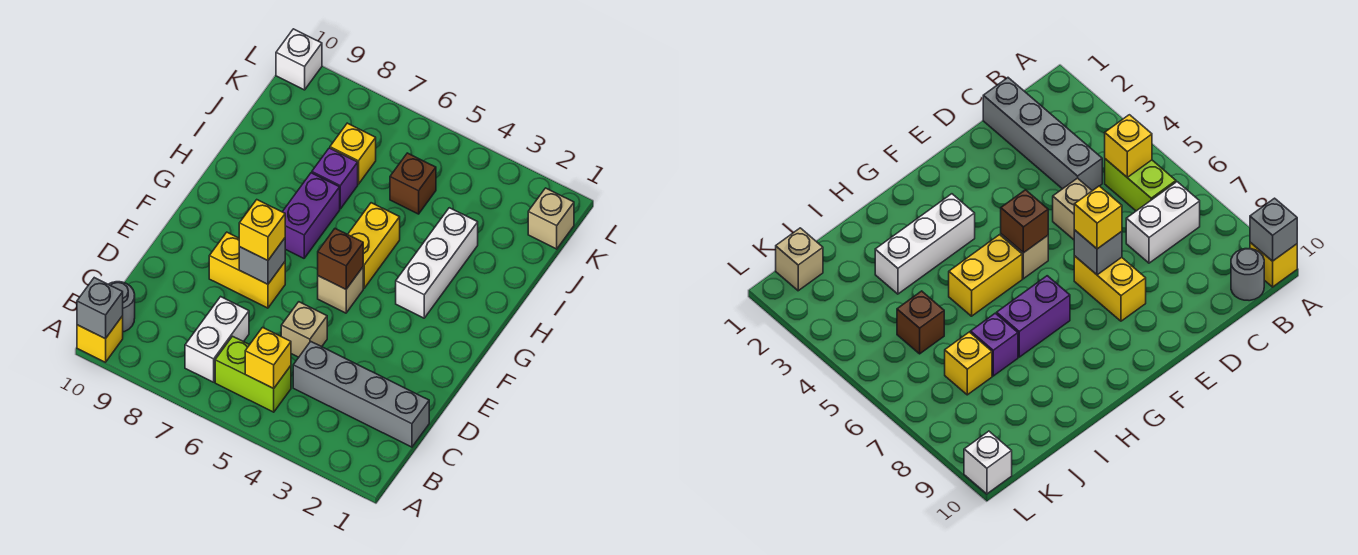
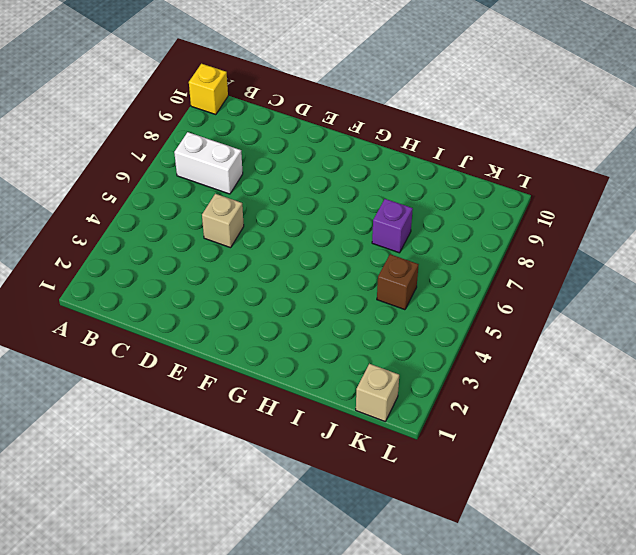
none -> lime brick B5:B6 level 1
none -> grey round brick B10 level 1
none -> grey brick C1:C4 level 1

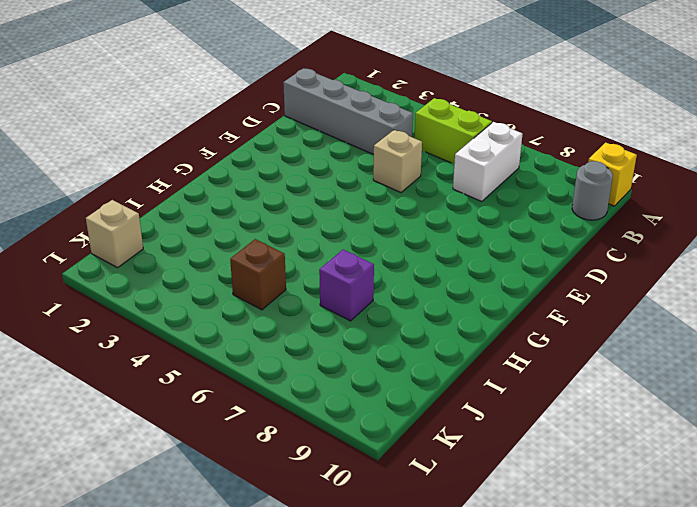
none -> yellow brick E7:E8 level 1
none -> tan brick F5 level 1
none -> white brick G3:I3 level 1

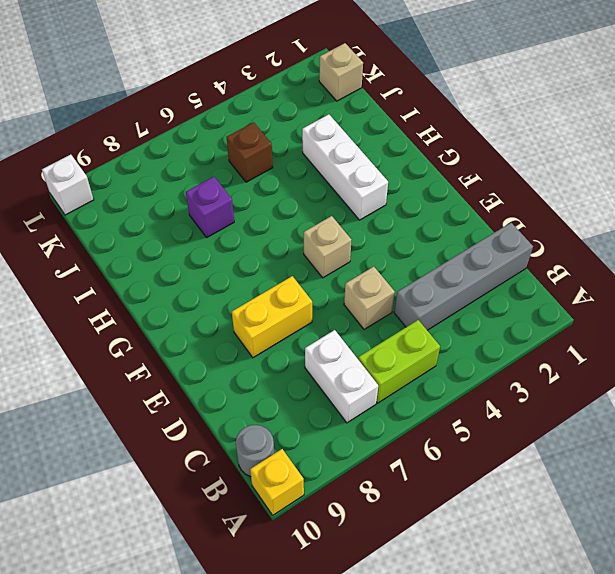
none -> yellow brick G5:H5 level 1
none -> purple brick G7:H7 level 1
none -> yellow brick J7 level 1

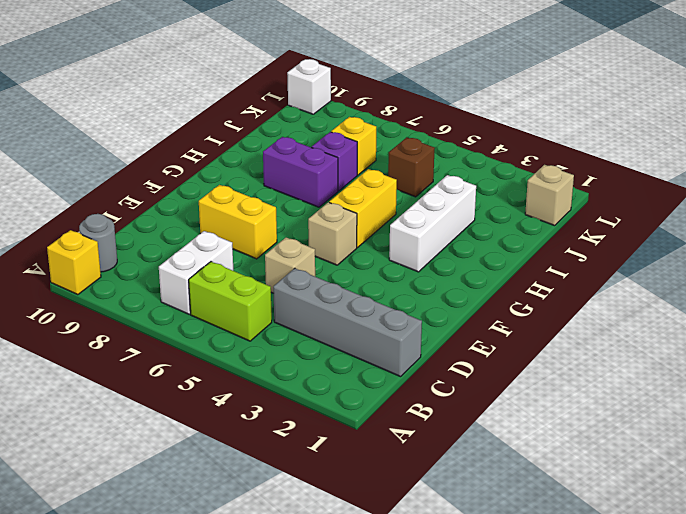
purple brick H7:H8 level 1 -> purple brick G7:H7 level 1
none -> grey brick A10 level 2
none -> yellow brick B5 level 2
none -> grey brick E7 level 2

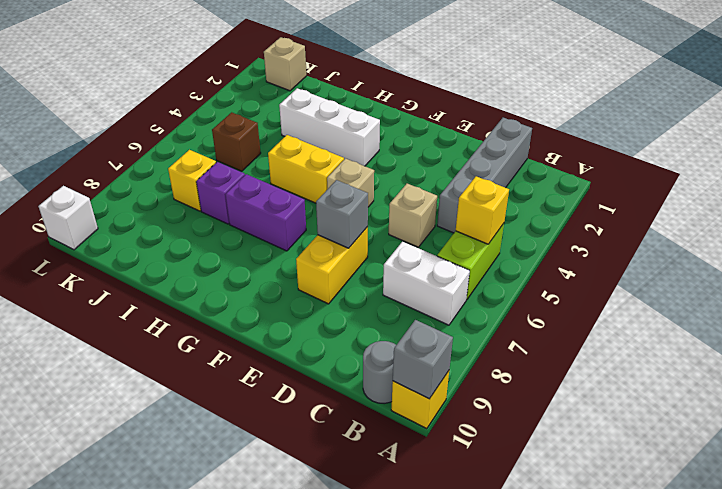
none -> brown brick F5 level 2
none -> yellow brick E7 level 3

